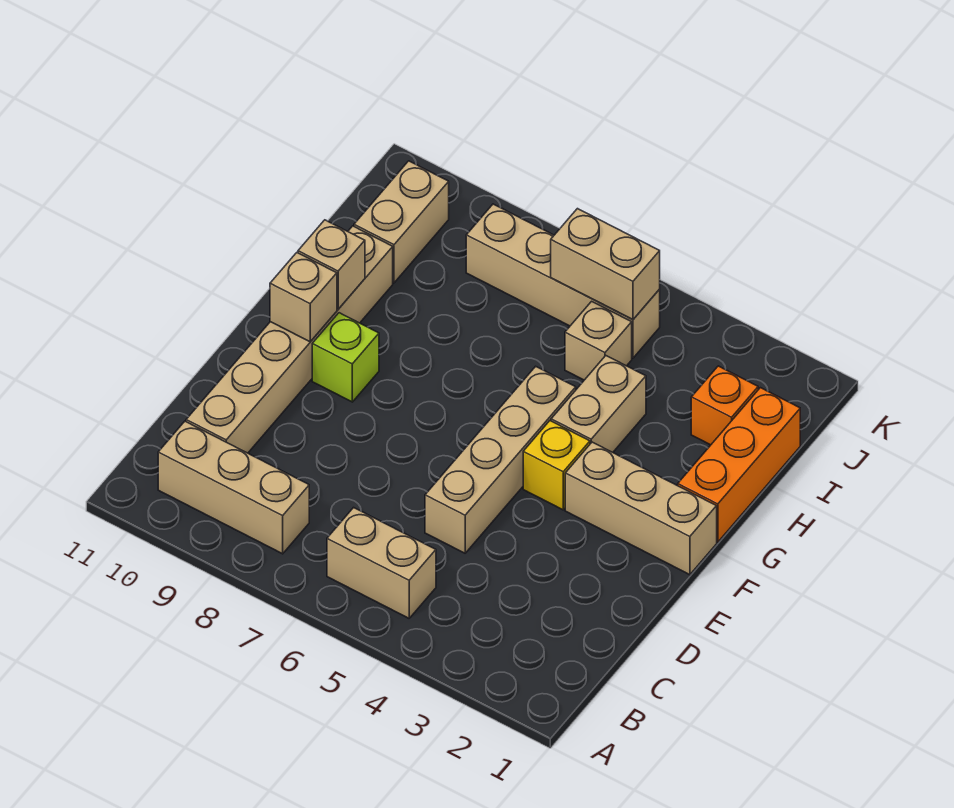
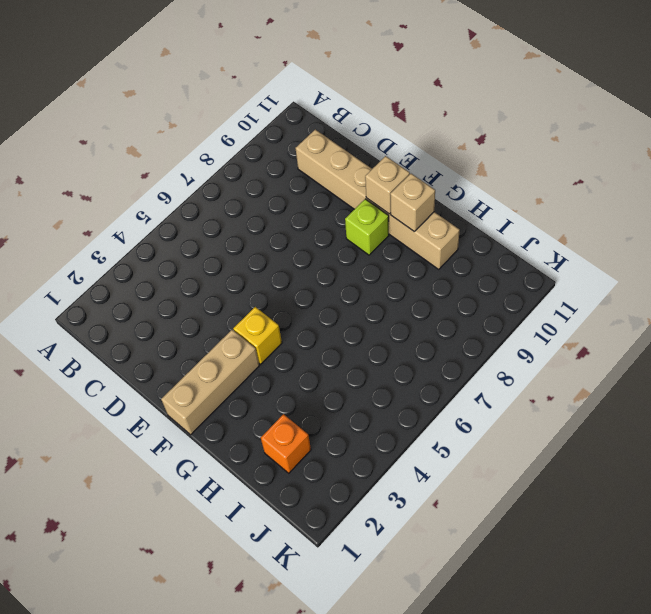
none -> tan brick B5:B6 level 1
none -> tan brick B8:B10 level 1
none -> tan brick D5:G5 level 1

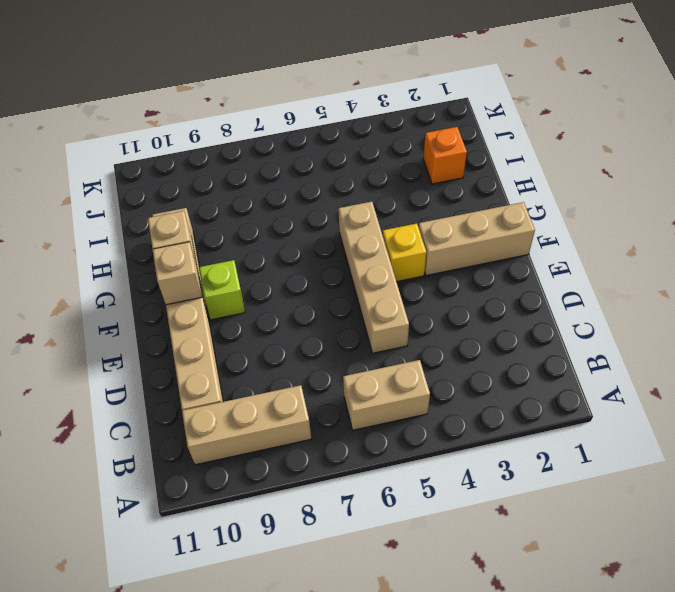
none -> orange brick G1:I1 level 1
none -> tan brick G4:H4 level 1
none -> tan brick I5 level 1

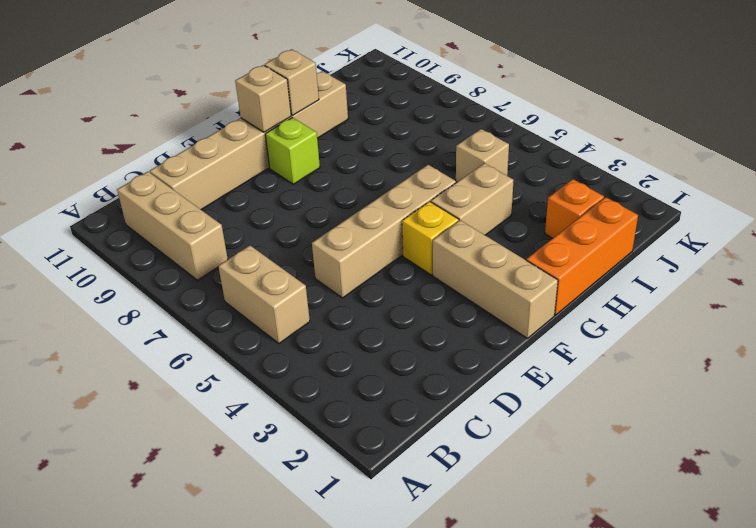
none -> tan brick I10:J10 level 1
none -> tan brick J5:J8 level 1
none -> tan brick J5:J6 level 2

